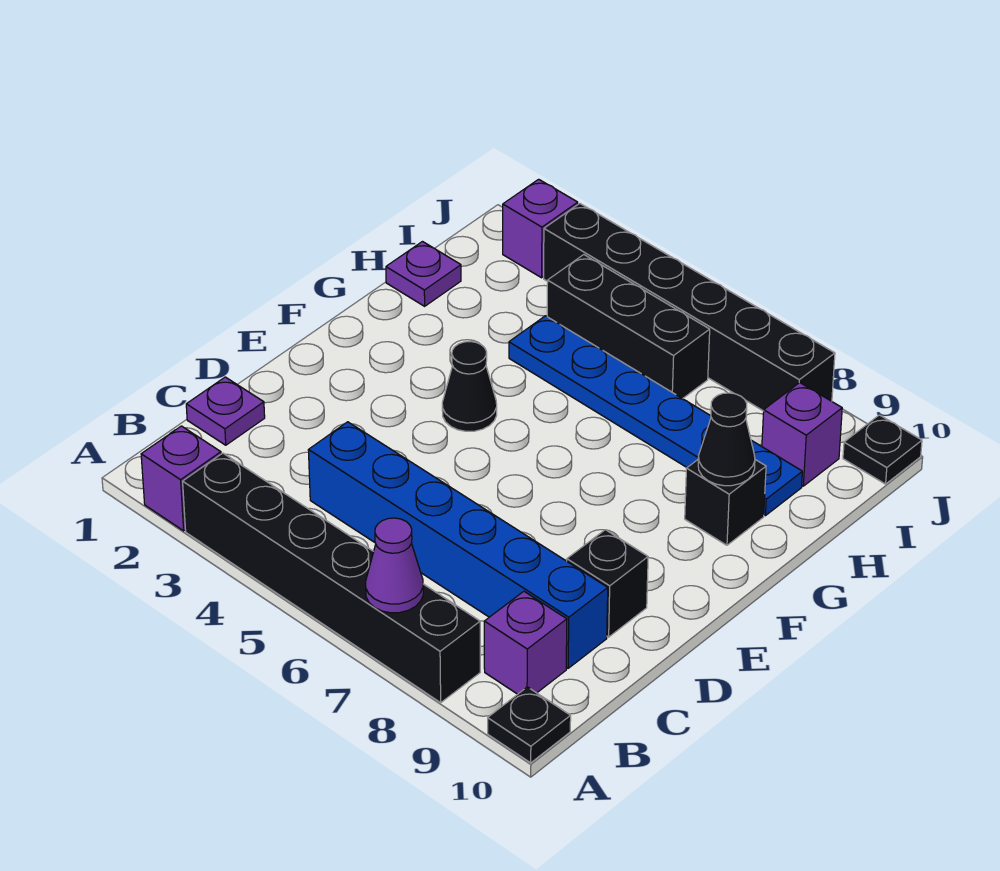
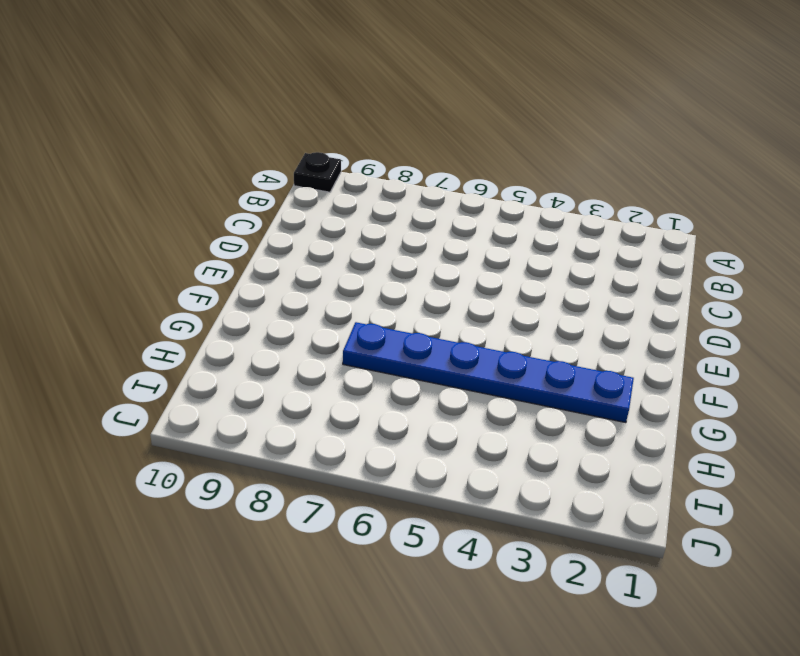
blue plate G2:G7 level 1 -> blue plate H4:H9 level 1
none -> purple brick A2 level 1
none -> black brick A3:A8 level 1
none -> purple brick B9 level 1

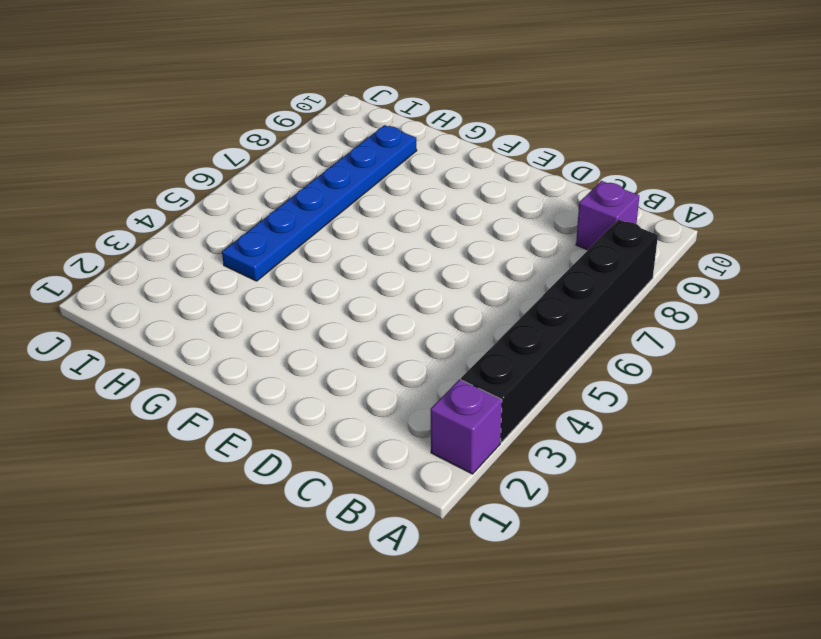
none -> black plate A10 level 1
none -> purple plate C1 level 1
none -> blue brick C4:C9 level 1

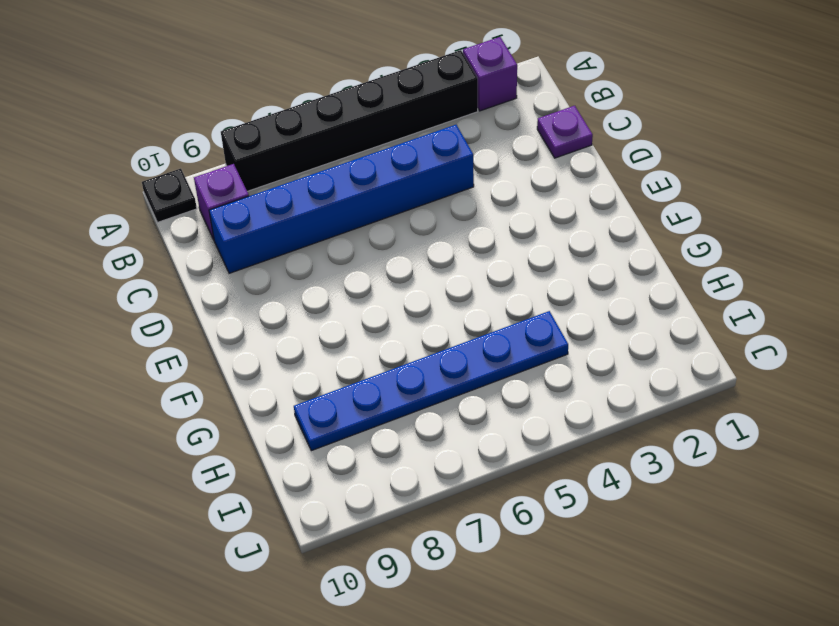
none -> black brick D9 level 1
none -> black cone F4 level 1
none -> black brick G9 level 1

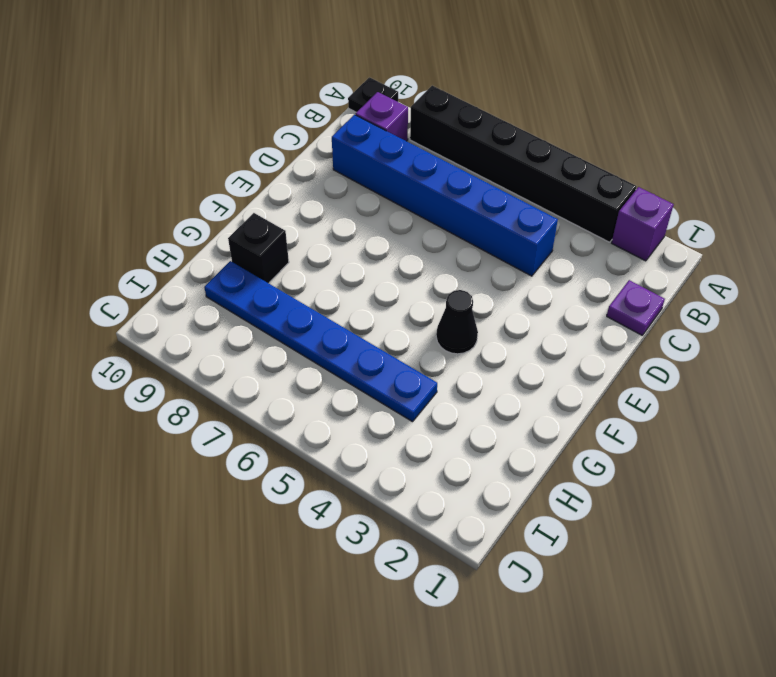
none -> black brick D9 level 1
none -> purple plate H1 level 1
none -> black brick I4:I6 level 1

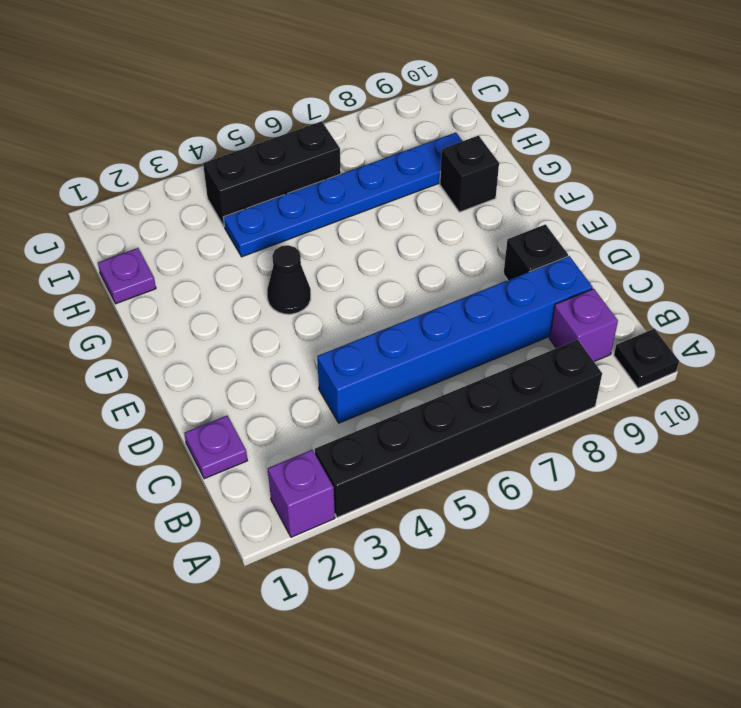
none -> purple brick I9 level 1
none -> purple brick J2 level 1
none -> black brick J3:J8 level 1

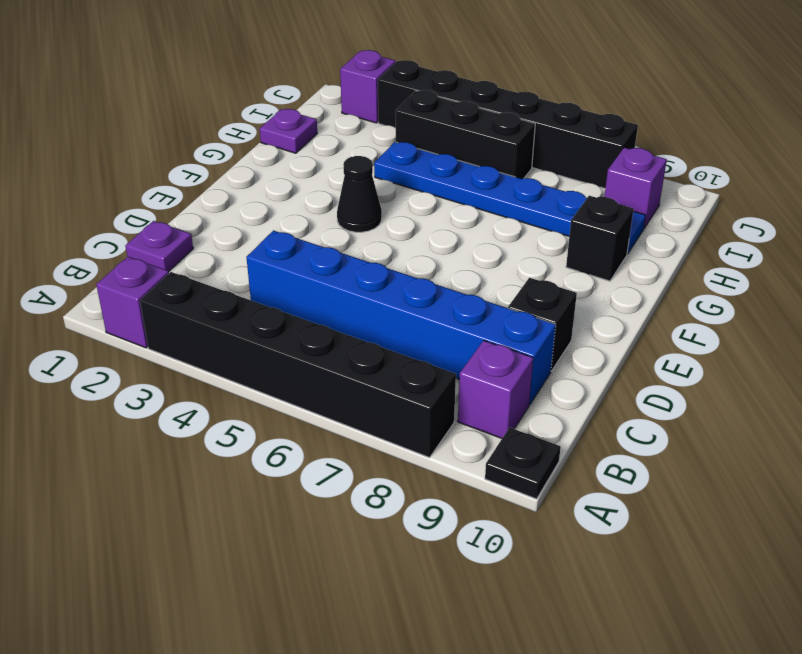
none -> black plate J10 level 1
none -> purple cone A7 level 2
none -> black cone G9 level 2

